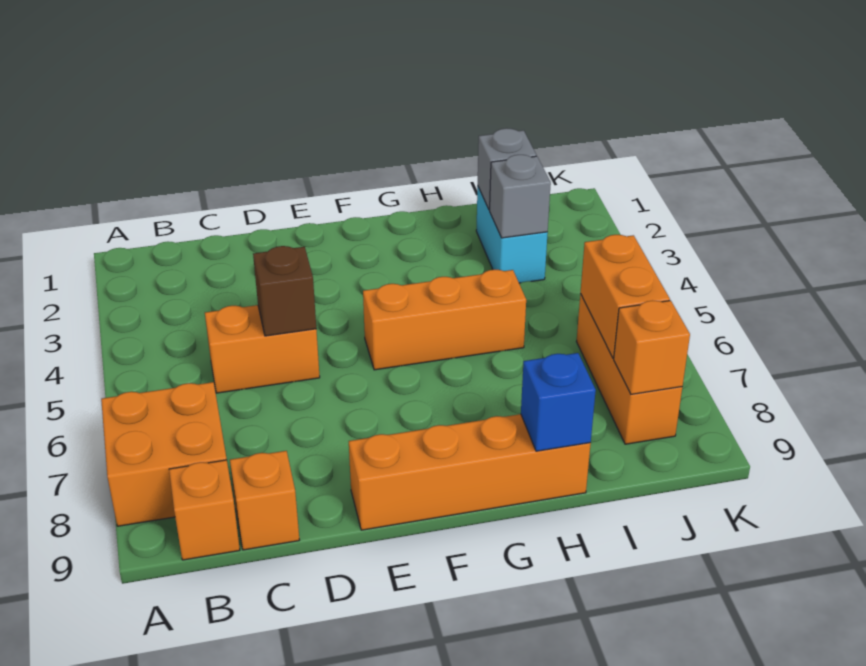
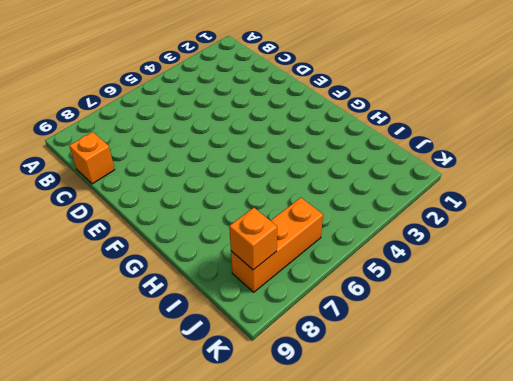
none -> orange brick A7:B8 level 1
none -> orange brick B9 level 1
none -> orange brick C5:D5 level 1

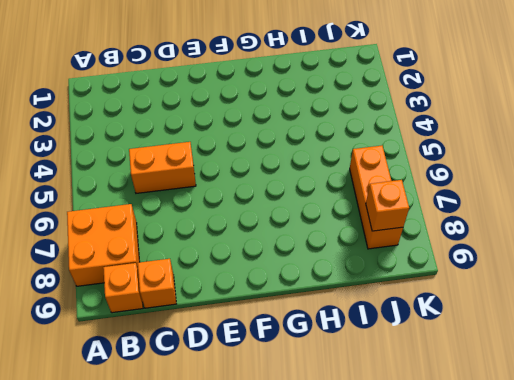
none -> orange brick E9:H9 level 1
none -> orange brick F5:H5 level 1
none -> cyan brick I2:I3 level 1

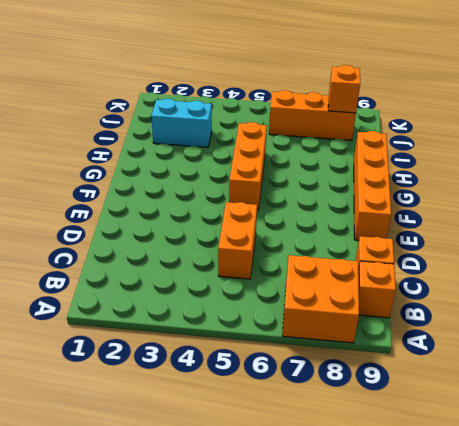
none -> brown brick D5 level 2
none -> blue brick H9 level 2
none -> grey brick I2 level 2

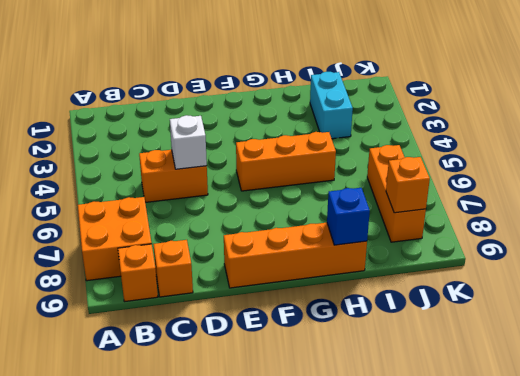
white brick D5 level 2 -> brown brick D5 level 2
none -> grey brick I2 level 2
none -> grey brick I3 level 2
none -> orange brick J6:J7 level 2

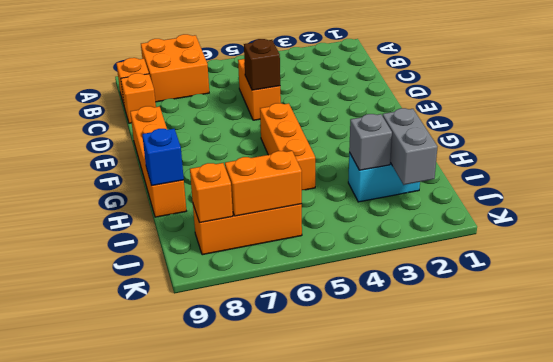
grey brick I2:J2 level 2 -> grey brick I2 level 2

